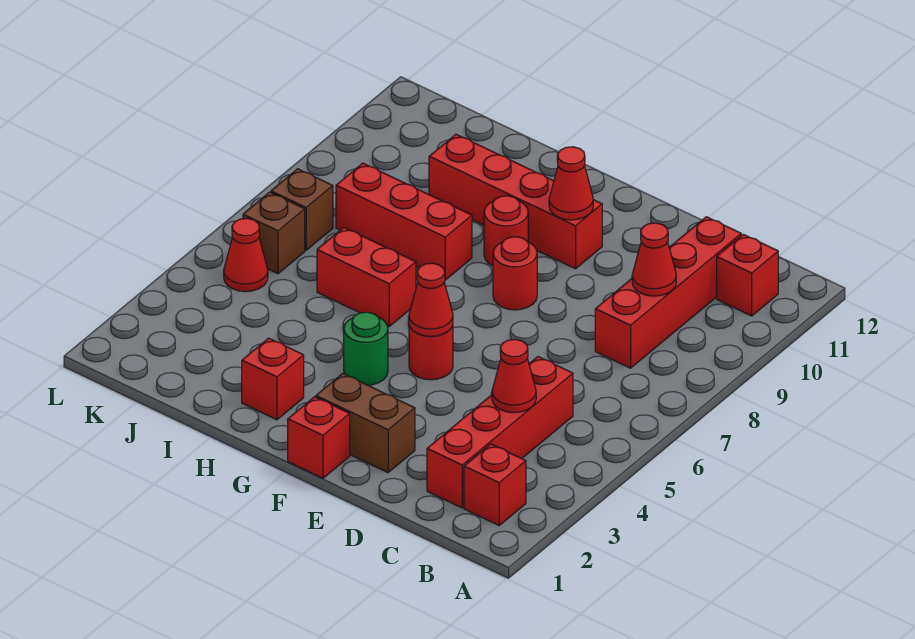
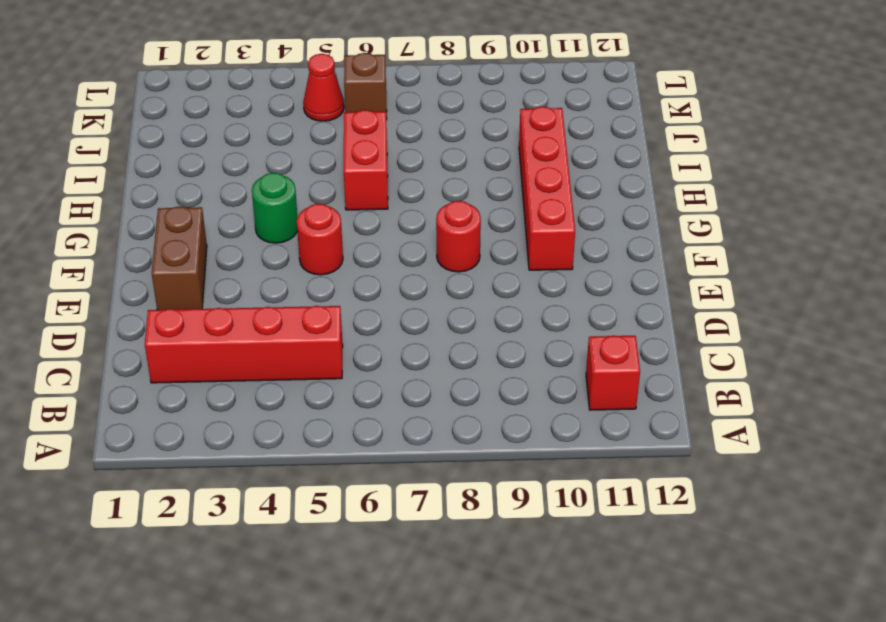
none -> red brick B2 level 1
none -> red brick C8:C11 level 1
none -> red brick F1 level 1

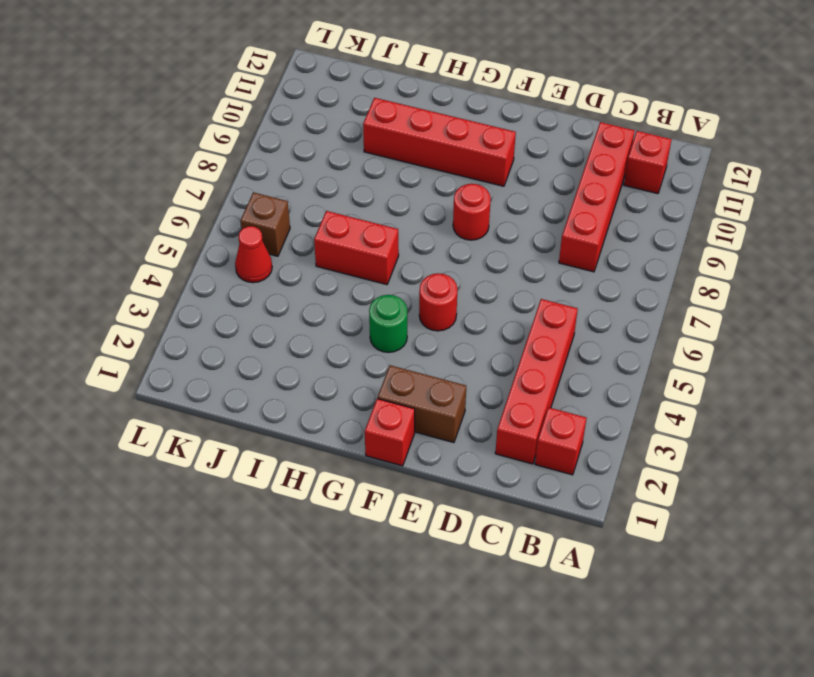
none -> red round brick G9 level 1
none -> red brick H2 level 1
none -> red brick H8:J8 level 1

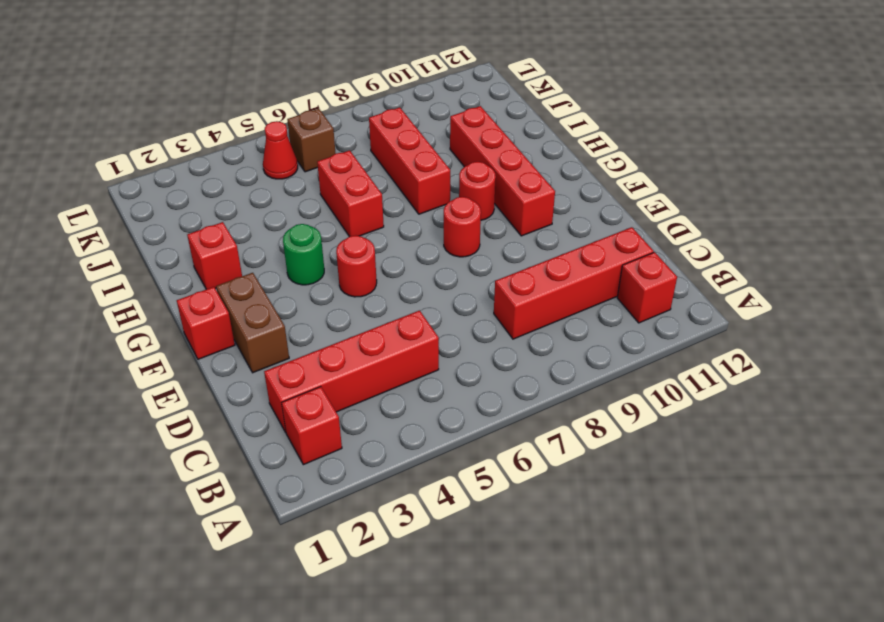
none -> brown brick K7 level 1
none -> red cone C4 level 2
none -> red cone C9 level 2

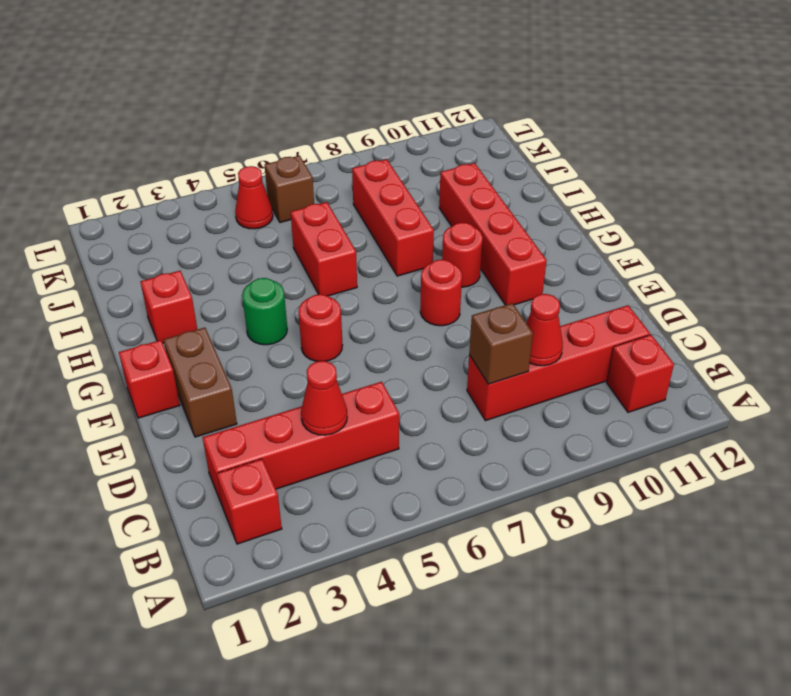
brown brick C8 level 2 -> brown brick K7 level 1
none -> red cone F5 level 2
none -> red cone F10 level 2

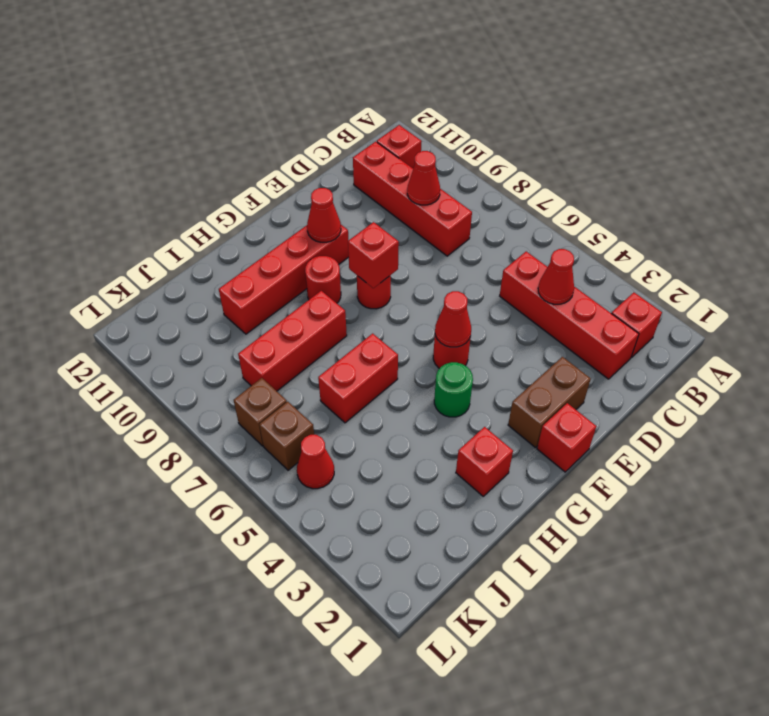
red brick F8 level 2 -> none

